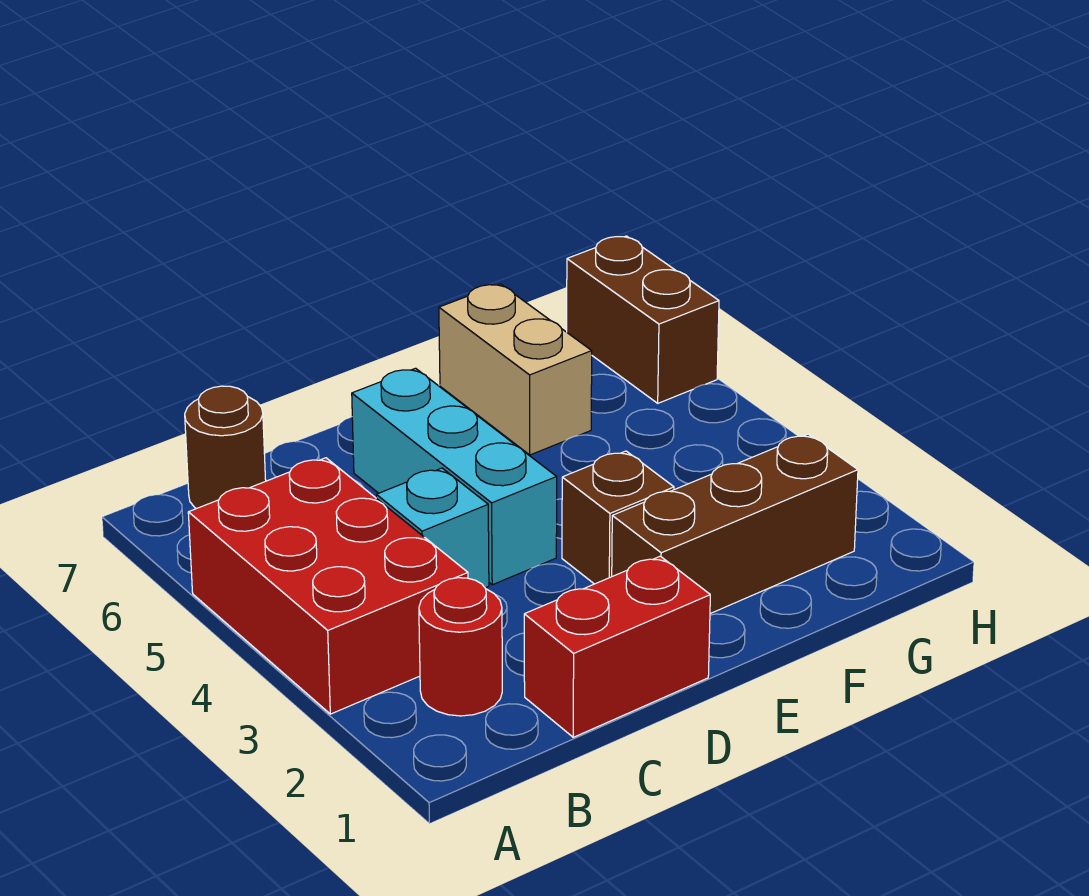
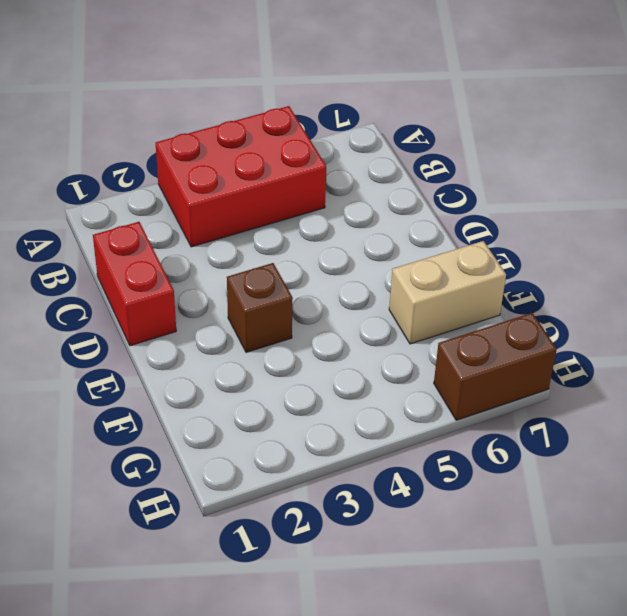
none -> red round brick B2 level 1
none -> brown round brick B7 level 1

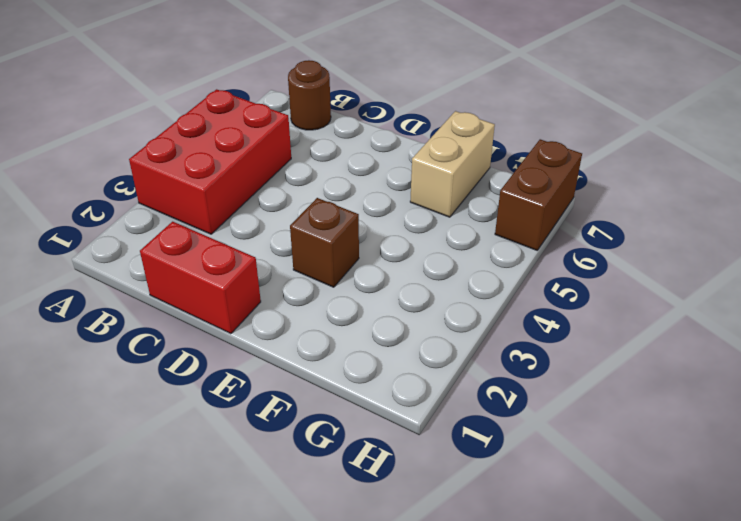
none -> red round brick B2 level 1
none -> cyan brick C4 level 1

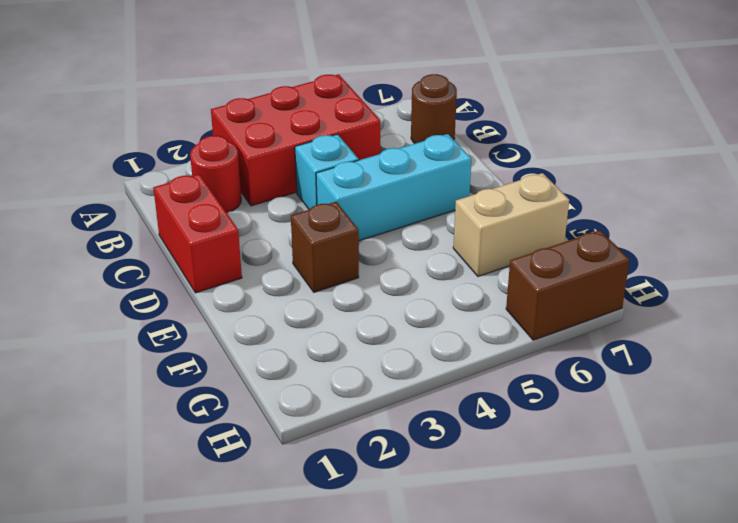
none -> brown brick E2:G2 level 1

